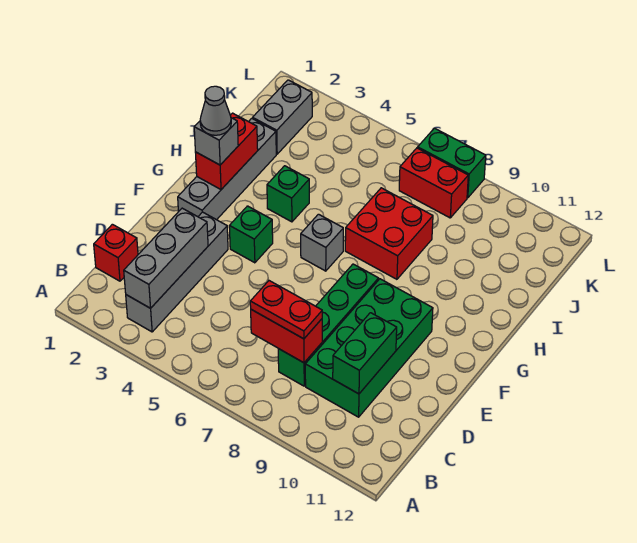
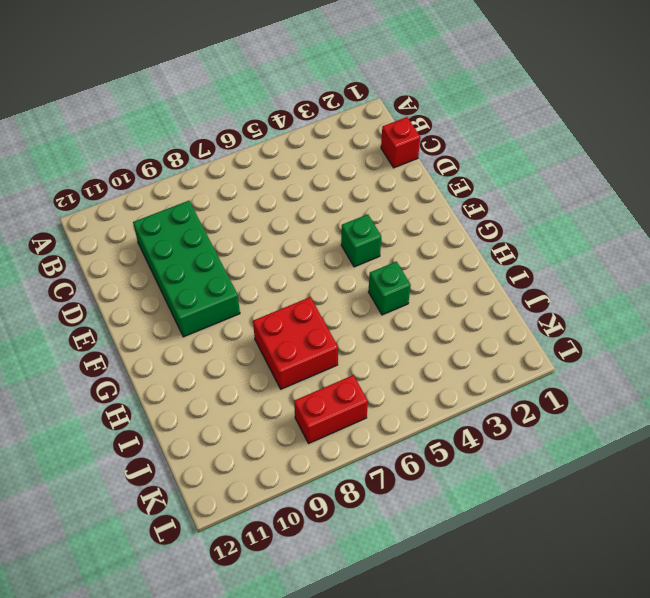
none -> grey brick B3:E3 level 1
none -> green brick C8:F8 level 1
none -> grey brick F2:I2 level 1

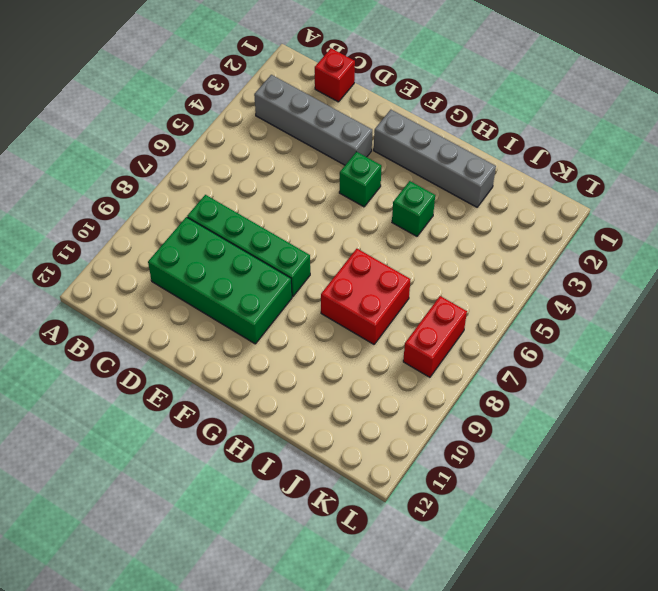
none -> grey brick G6 level 1
none -> grey brick J2:K2 level 1
none -> green brick L7:L8 level 1

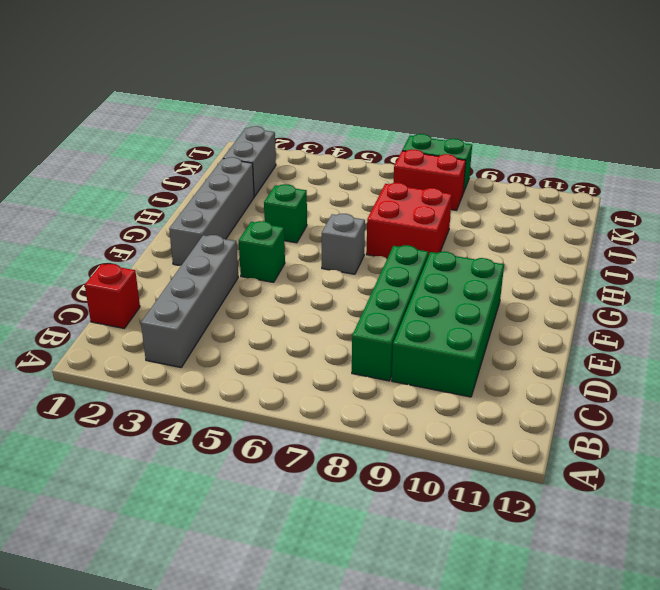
none -> grey brick B3:D3 level 2
none -> red brick C7:C8 level 2
none -> green brick C10:D10 level 2

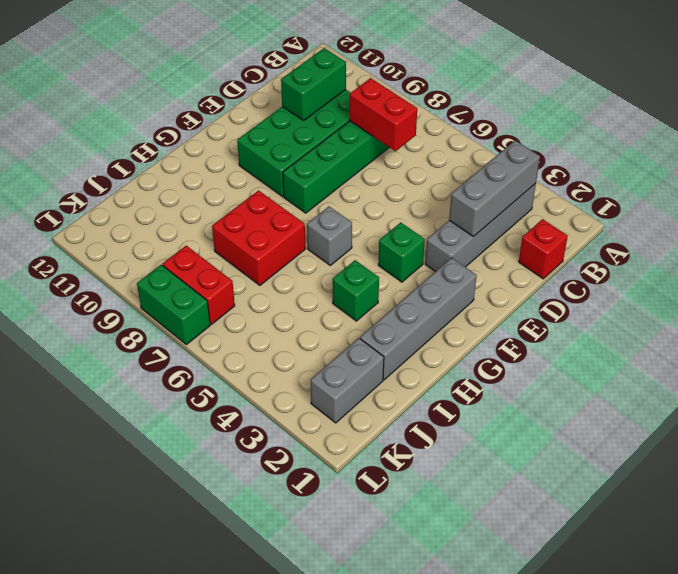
none -> red brick G2:H2 level 2
none -> red plate C7:C8 level 3
none -> grey brick G2 level 3

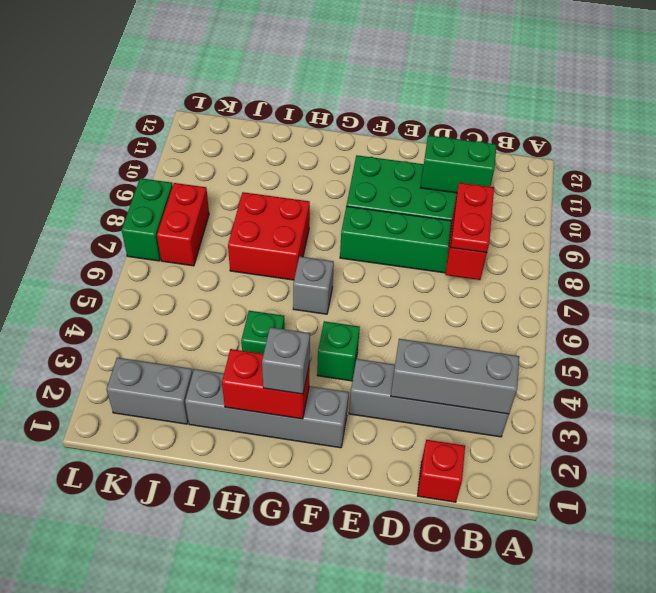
none -> grey cone G2 level 4

